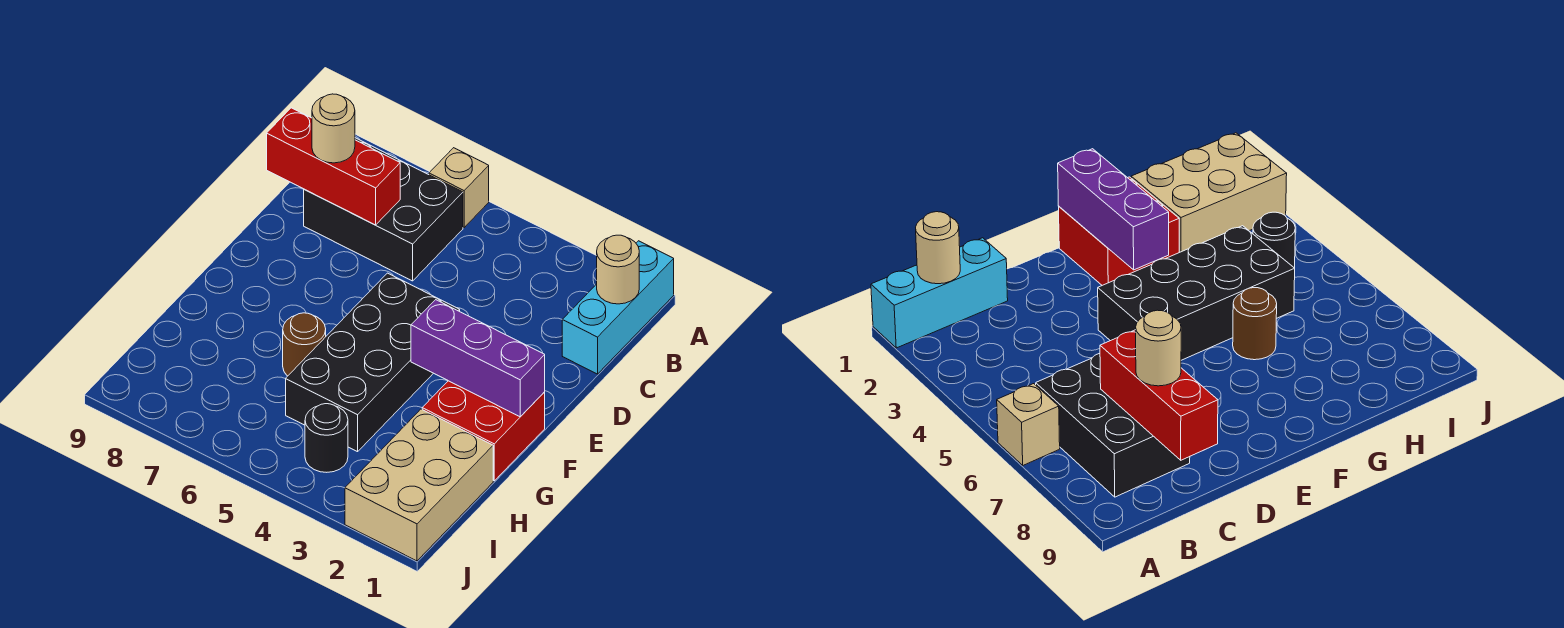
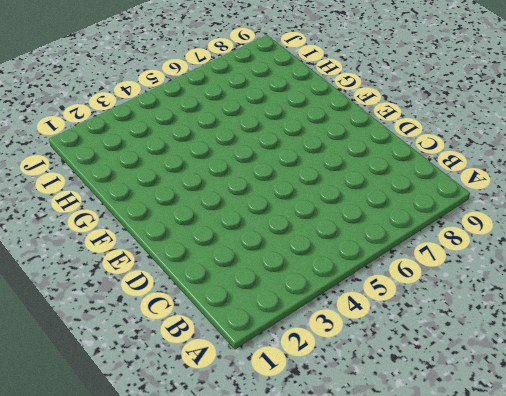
none -> cyan brick A1:C1 level 1
none -> tan brick A6 level 1
none -> black brick B6:C8 level 1

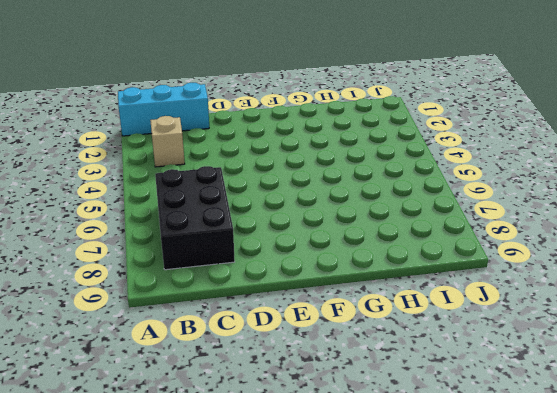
tan brick B3 level 1 -> tan brick A6 level 1
none -> black brick E4:H5 level 1
none -> red brick F1:G2 level 1
none -> brown round brick G6 level 1

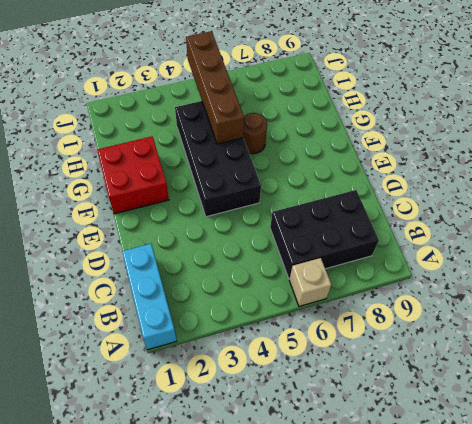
brown brick G5:J5 level 2 -> none
none -> tan brick H1:J2 level 1
none -> black round brick I4 level 1
none -> tan round brick B1 level 2

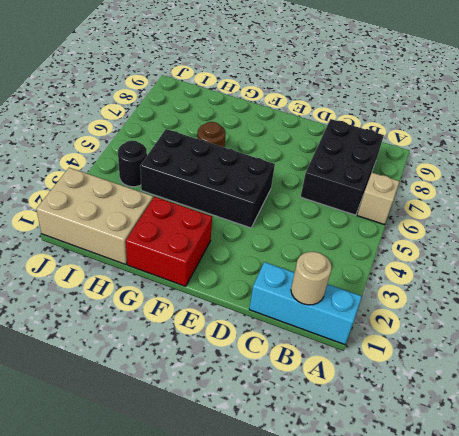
none -> red brick C7:C9 level 2
none -> purple brick F1:F3 level 2
none -> tan round brick C8 level 3

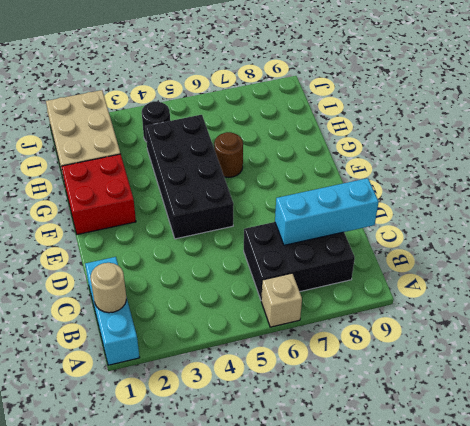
cyan brick C7:C9 level 2 -> red brick C7:C9 level 2
none -> purple brick F1:F3 level 2
none -> tan round brick C8 level 3

